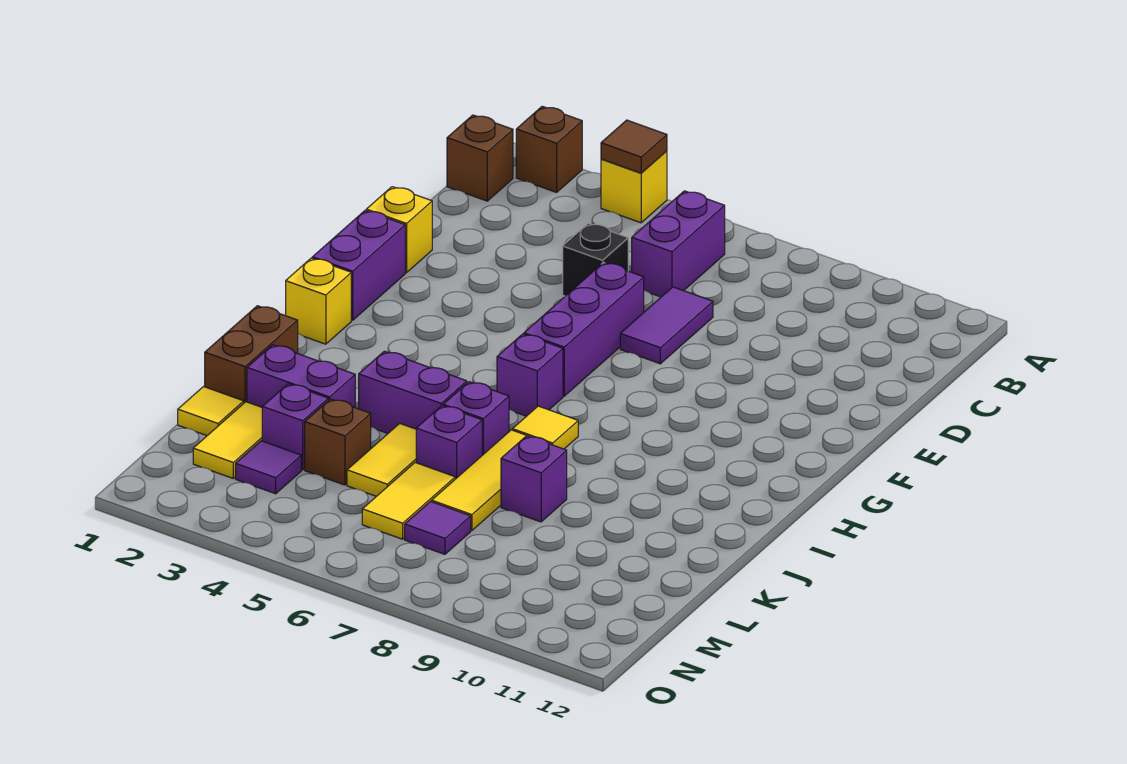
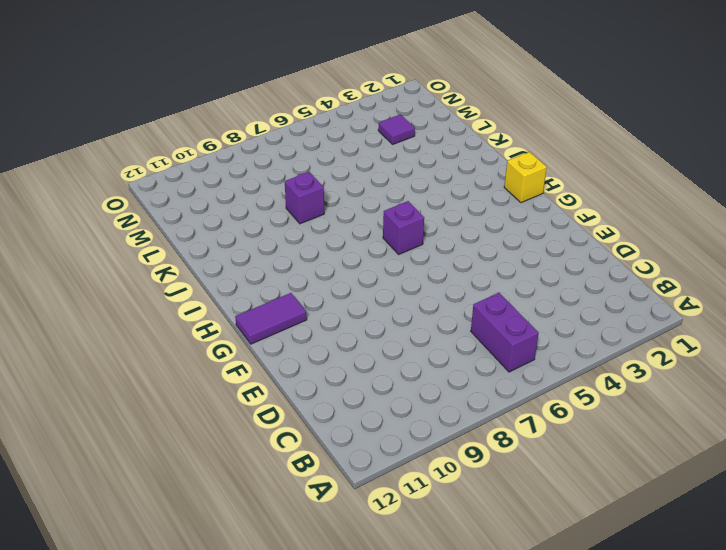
purple tile G11:G12 level 1 -> purple tile D7:E7 level 1
none -> brown brick A2 level 1
none -> yellow brick A4 level 1
none -> brown brick B1 level 1

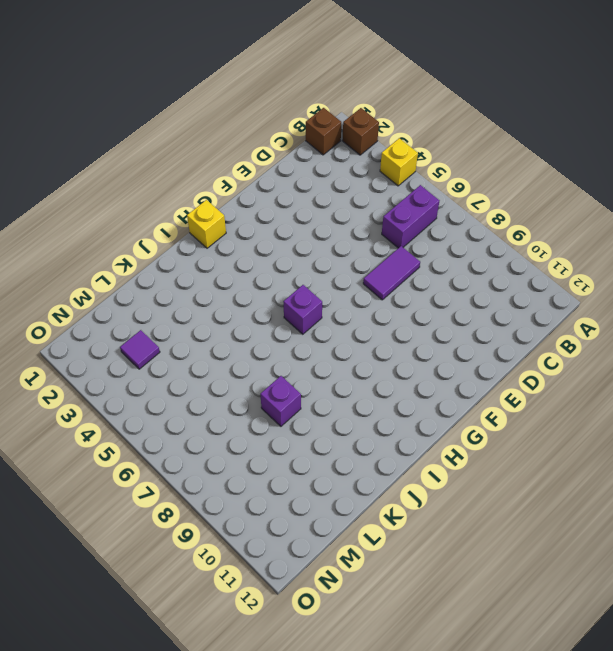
none -> black brick D5 level 1
none -> yellow brick E1 level 1
none -> purple brick E6:G6 level 1

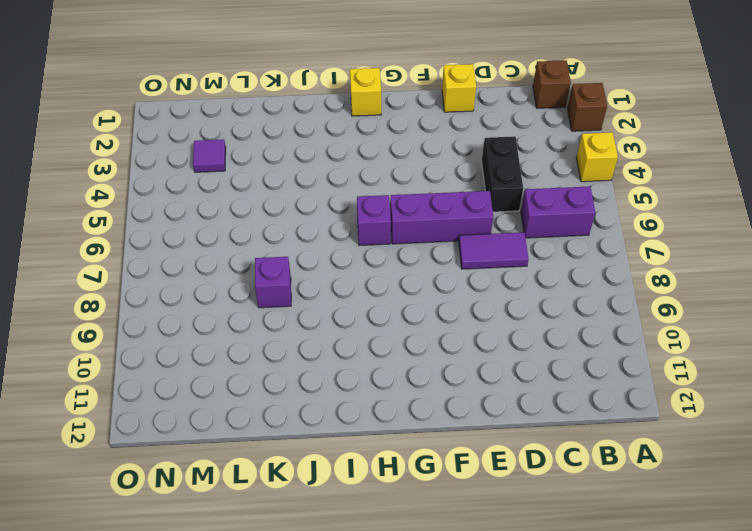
black brick D4:D5 level 1 -> black brick D5 level 1
none -> purple brick F1:G1 level 1
none -> yellow tile I7 level 1
none -> brown brick J1:K1 level 1

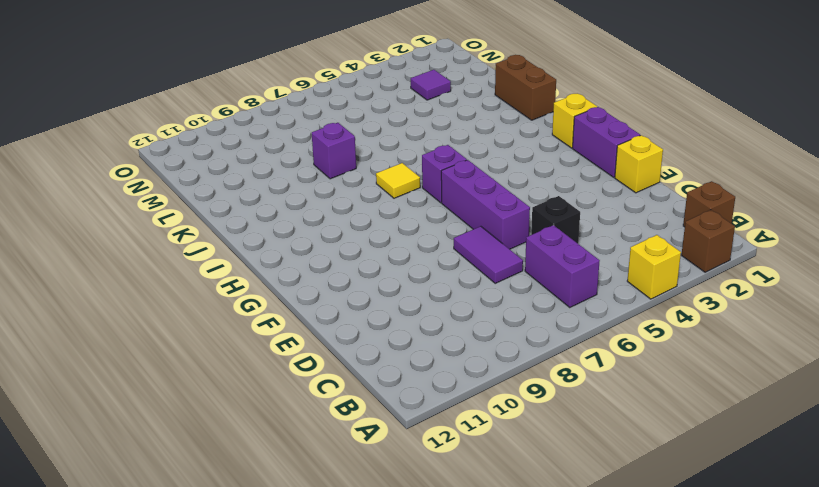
none -> purple brick J4:J5 level 1
none -> purple brick J6 level 1
none -> yellow tile J7:L7 level 1

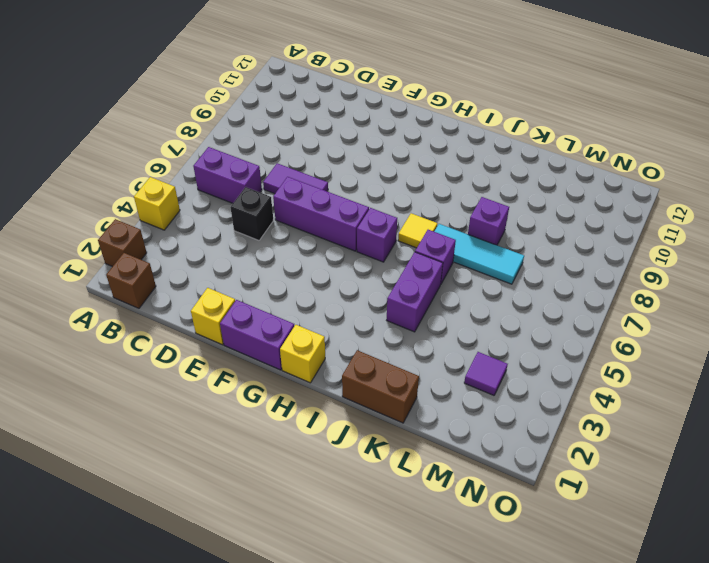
cyan tile J7:L7 level 1 -> yellow tile J7:L7 level 1
none -> purple brick K2:K3 level 1
none -> yellow tile K5:L5 level 1
none -> purple brick K6 level 1

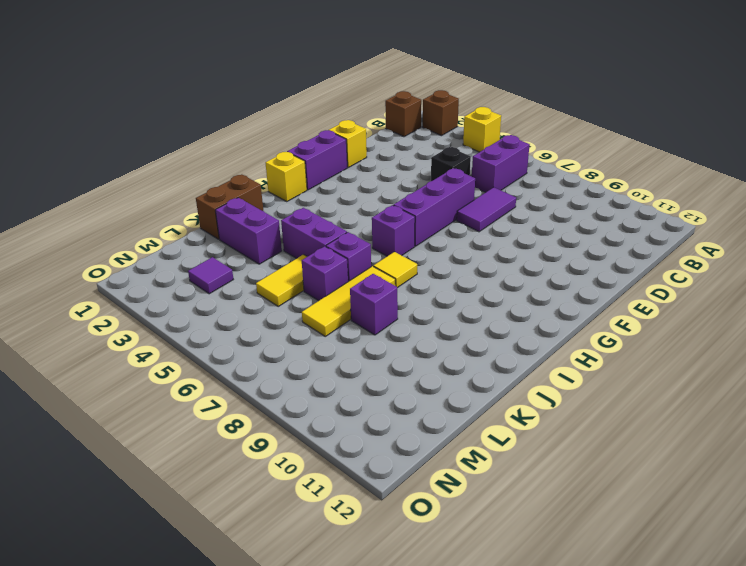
none -> yellow tile L1 level 1
none -> yellow tile L2:M2 level 1
none -> purple brick L3 level 1

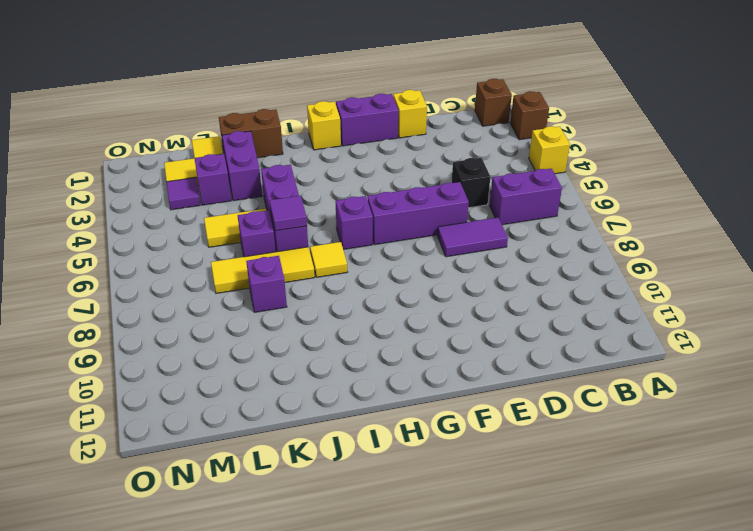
purple tile J6 level 2 -> purple tile M7 level 1
none -> brown brick L4 level 1
none -> yellow tile L6:M6 level 1
none -> brown tile A4 level 2

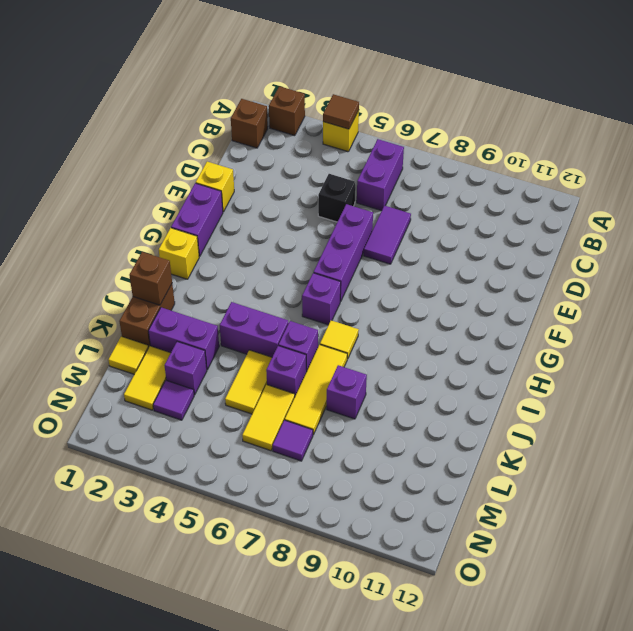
brown brick J1 level 2 -> brown brick L4 level 1

